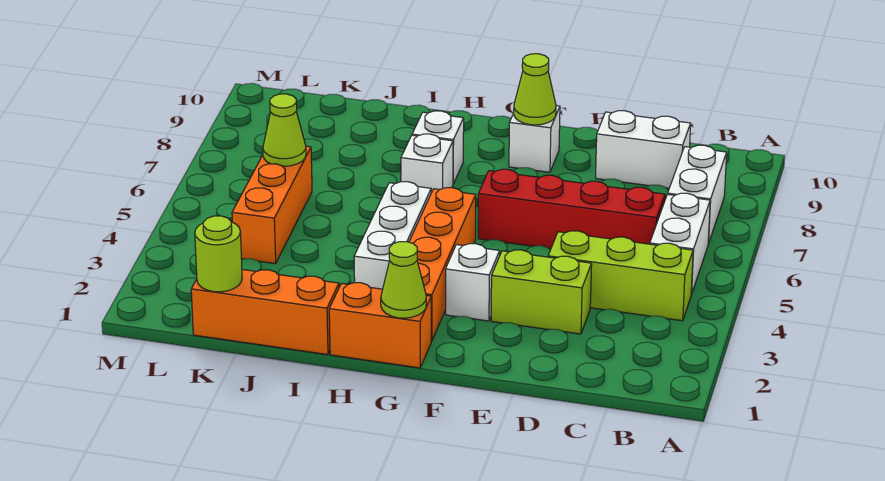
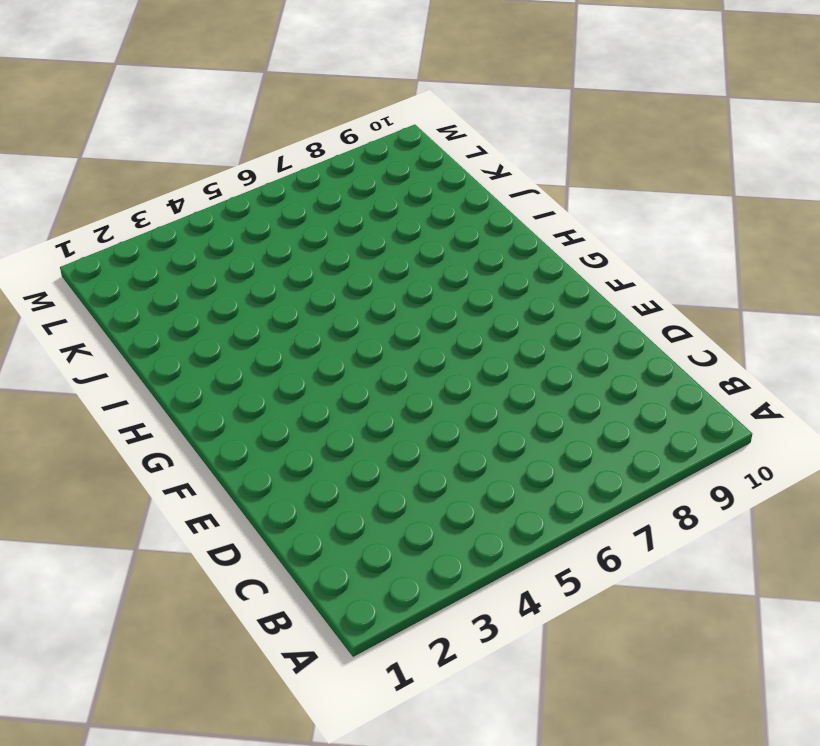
none -> lime brick B4:D4 level 1
none -> white brick B5:B6 level 1
none -> white brick B7:B8 level 1

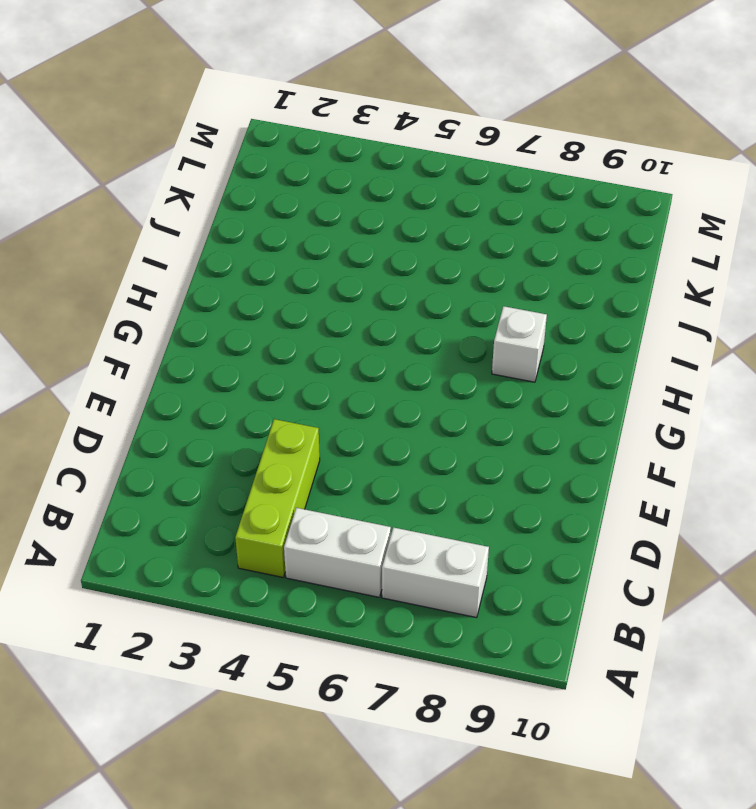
none -> red brick C6:F6 level 1
none -> white brick C9:D9 level 1
none -> lime brick D3:E3 level 1

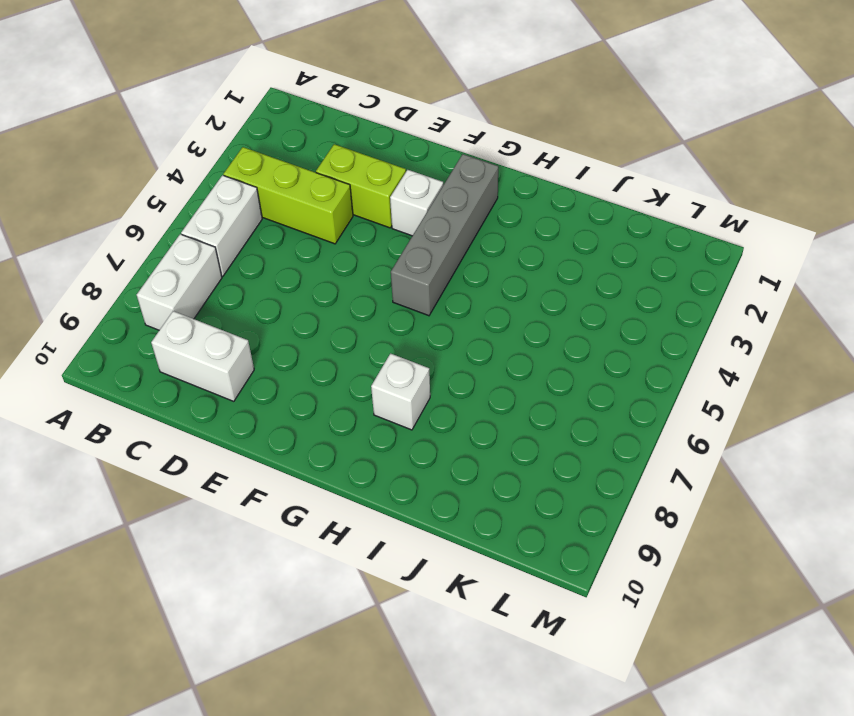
grey brick G2:G5 level 1 -> orange brick G2:G5 level 1
none -> red brick C6:F6 level 1
none -> white brick F9 level 1
none -> orange brick G1:H1 level 1

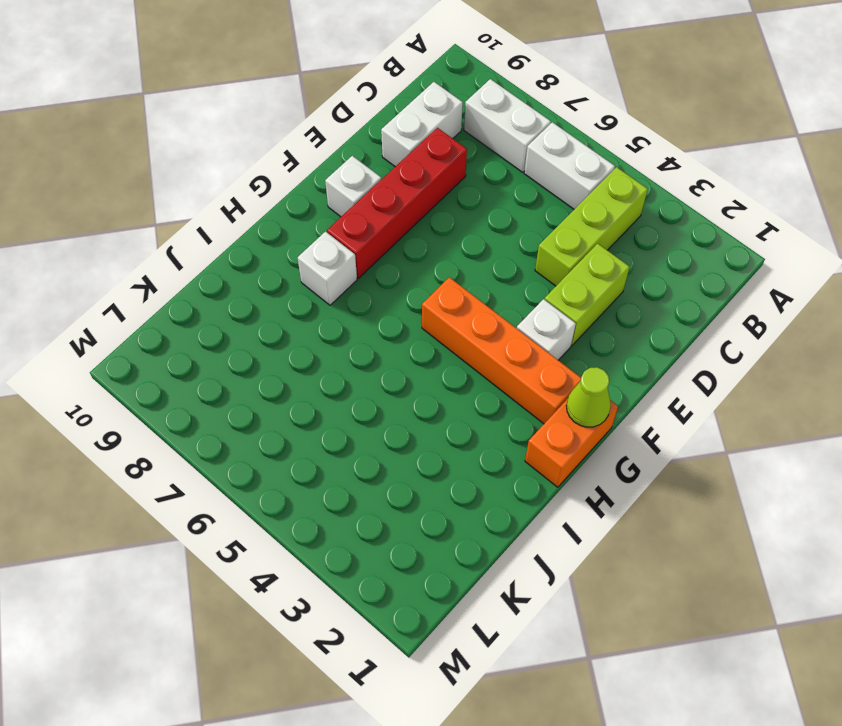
red brick D8:G8 level 1 -> red brick C6:F6 level 1
none -> white brick H3:H5 level 1
none -> white brick H7 level 1
none -> orange brick I1:K1 level 1

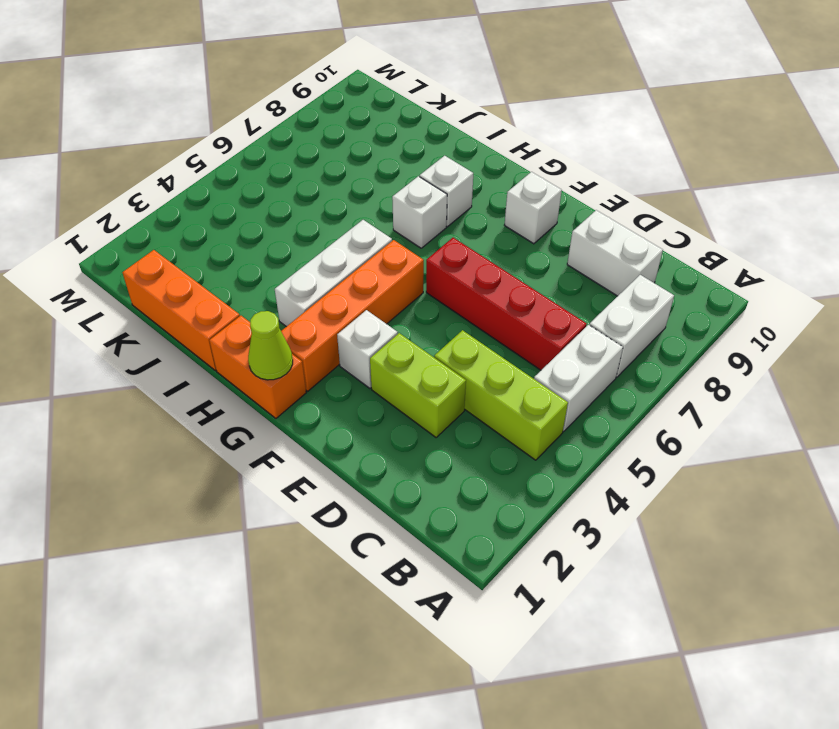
none -> orange brick K4:K6 level 1
none -> lime cone F9 level 2
none -> lime round brick K1 level 2

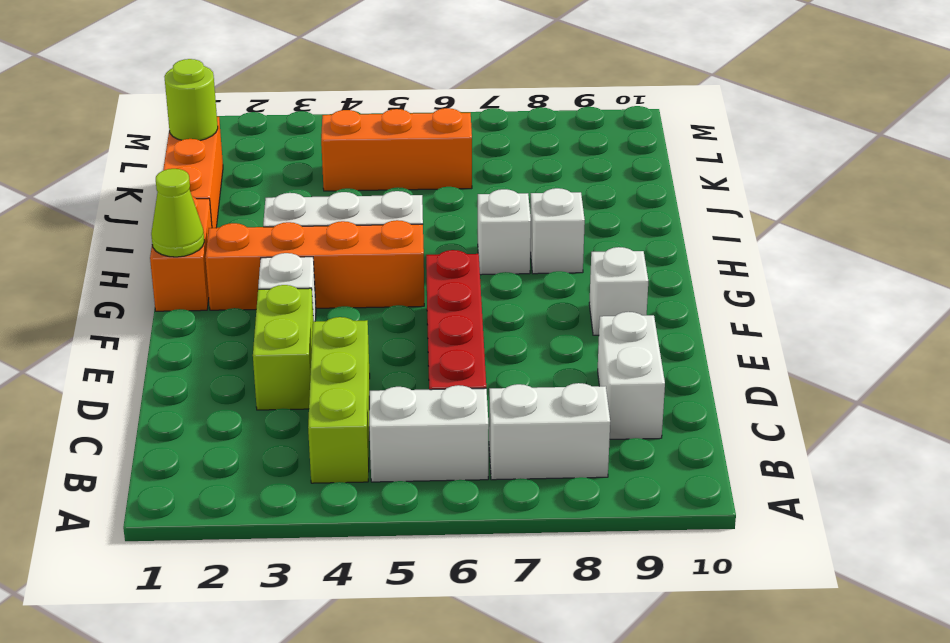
none -> lime cone F9 level 2
none -> lime cone K6 level 2

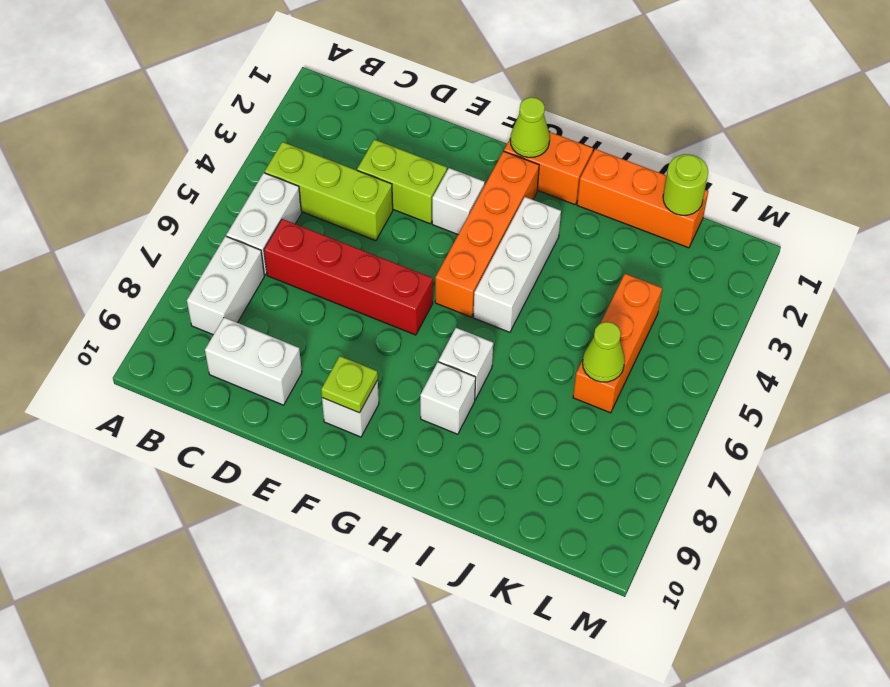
lime plate F9 level 2 -> lime cone F9 level 2

